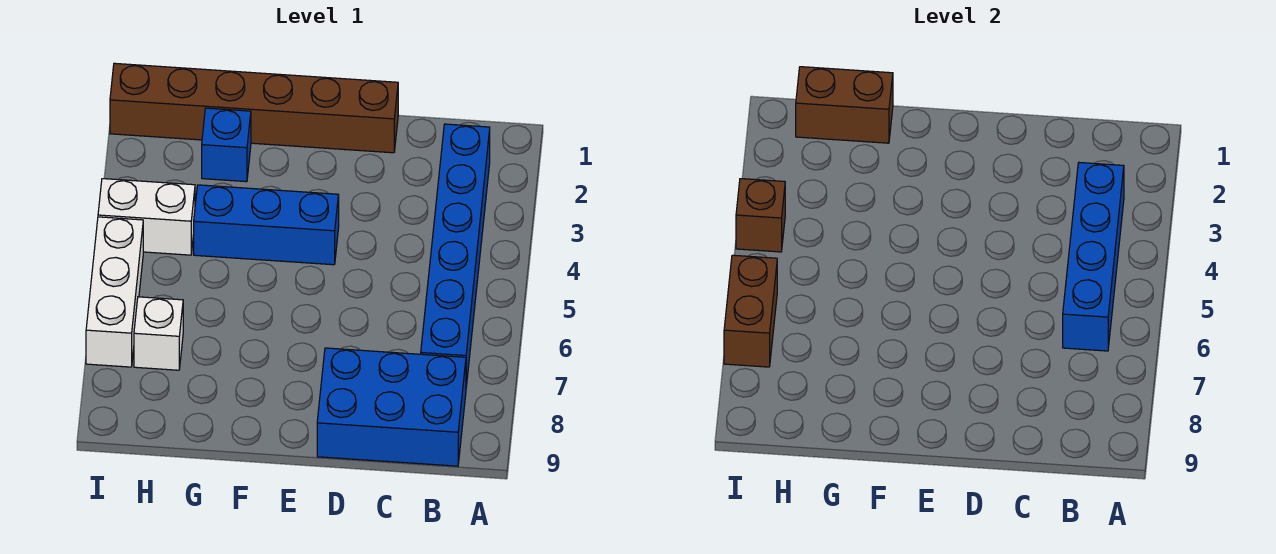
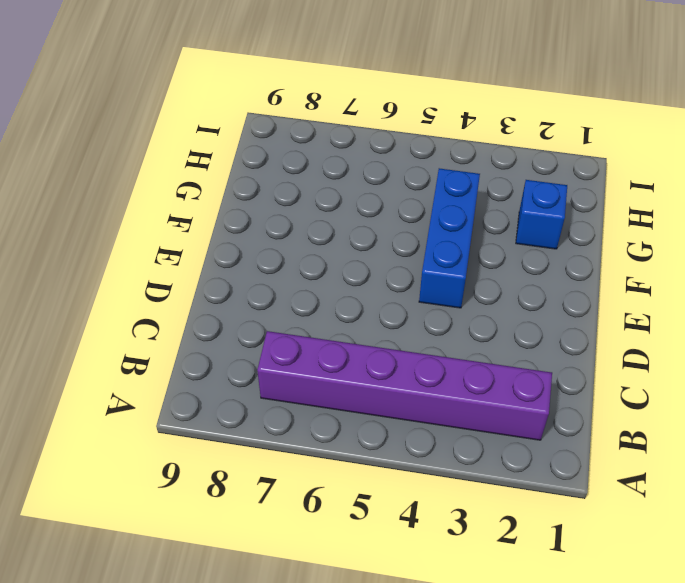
purple brick B2:B7 level 1 -> blue brick B2:B7 level 1
none -> blue brick B8:D9 level 1
none -> brown brick D1:I1 level 1
none -> white brick H4:I4 level 1

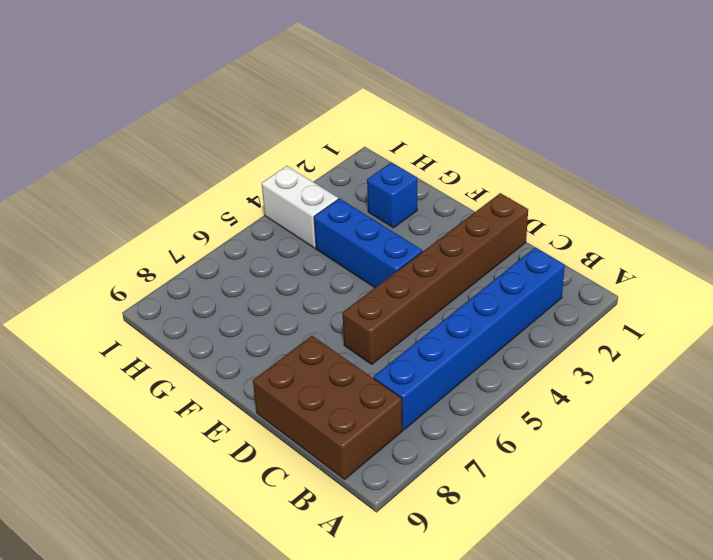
brown brick B8:D9 level 1 -> blue brick B8:D9 level 1
brown brick D1:D6 level 1 -> brown brick D1:I1 level 1
none -> white brick H7 level 1
none -> white brick I5:I7 level 1
none -> blue brick B3:B6 level 2

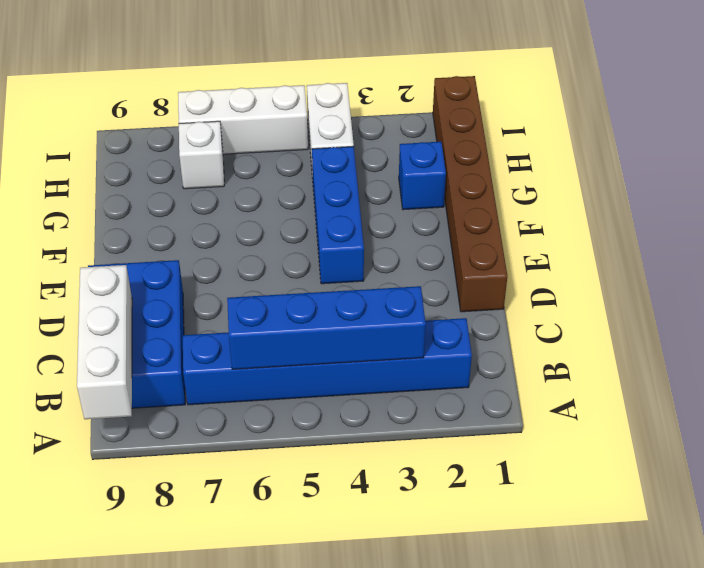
white brick A9:C9 level 2 -> none
none -> brown brick G1:H1 level 2
none -> brown brick I4 level 2
none -> brown brick I6:I7 level 2

